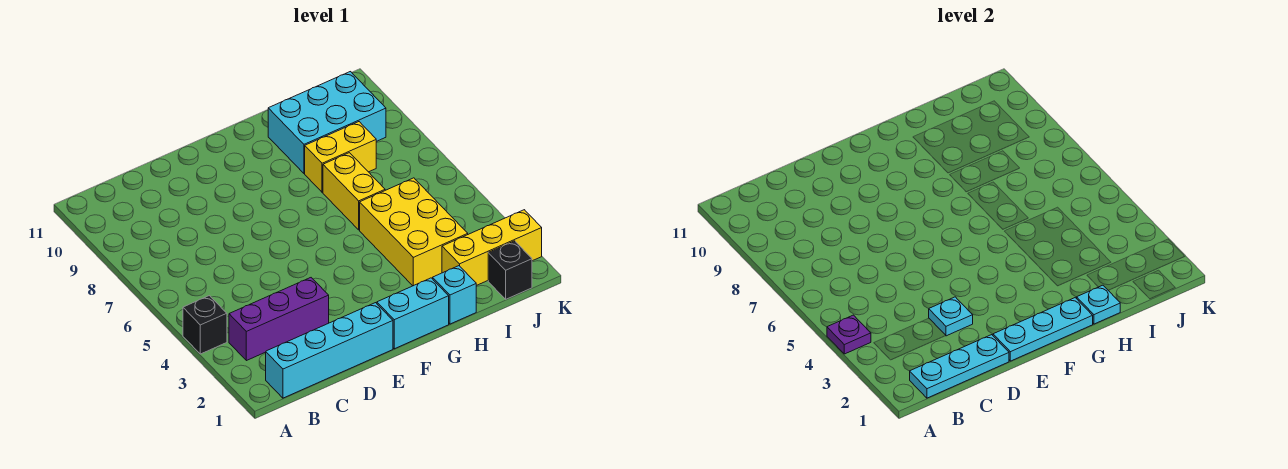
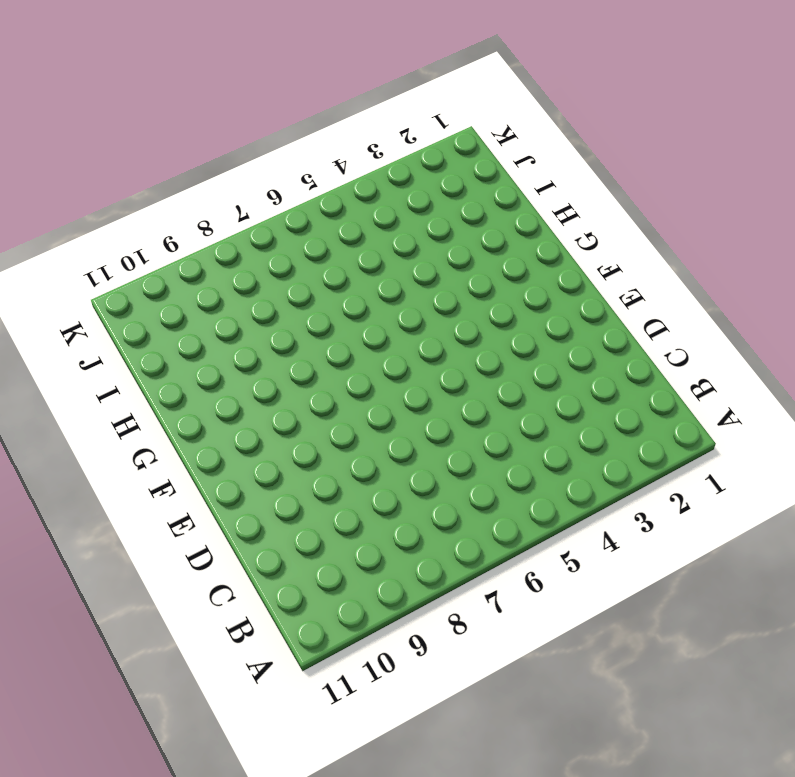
none -> black brick A4 level 1
none -> cyan brick B1:E1 level 1
none -> purple brick B3:D3 level 1

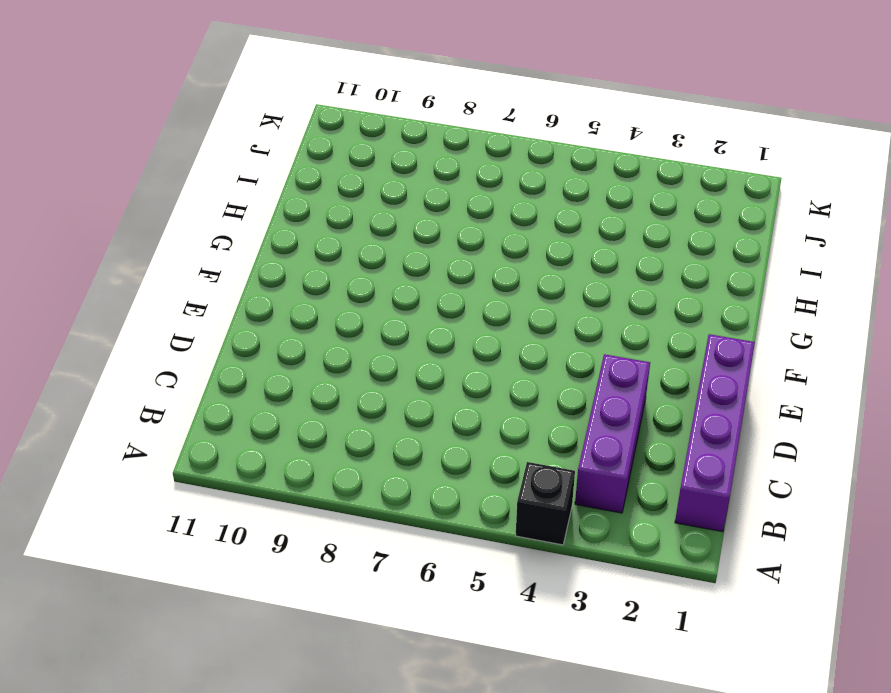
purple brick B1:E1 level 1 -> cyan brick B1:E1 level 1
none -> cyan brick F1:G1 level 1
none -> cyan brick H1 level 1
none -> yellow brick H3:I5 level 1

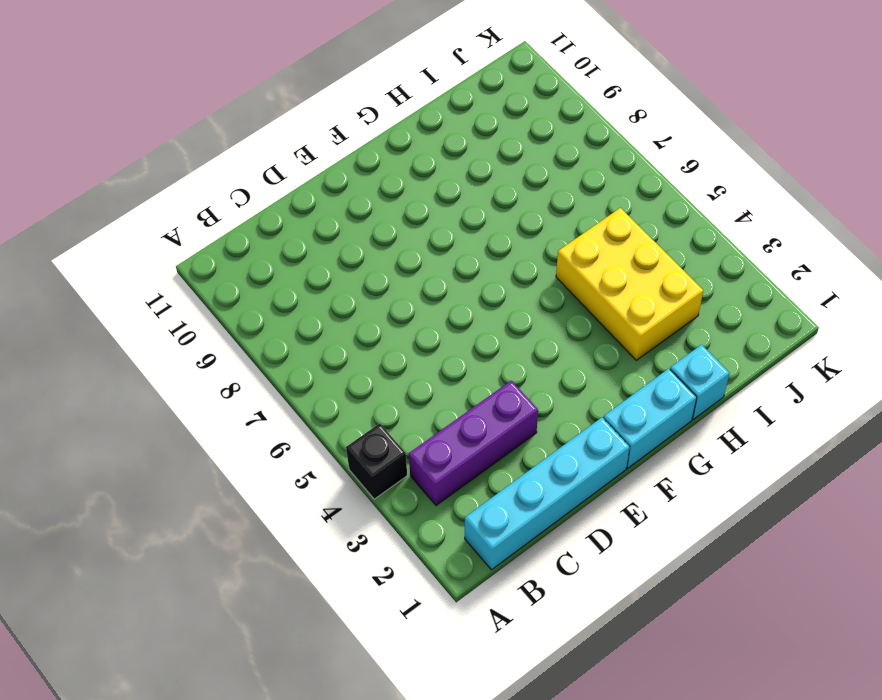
none -> yellow brick H6:H7 level 1
none -> yellow brick H8:I8 level 1
none -> cyan brick H9:J10 level 1

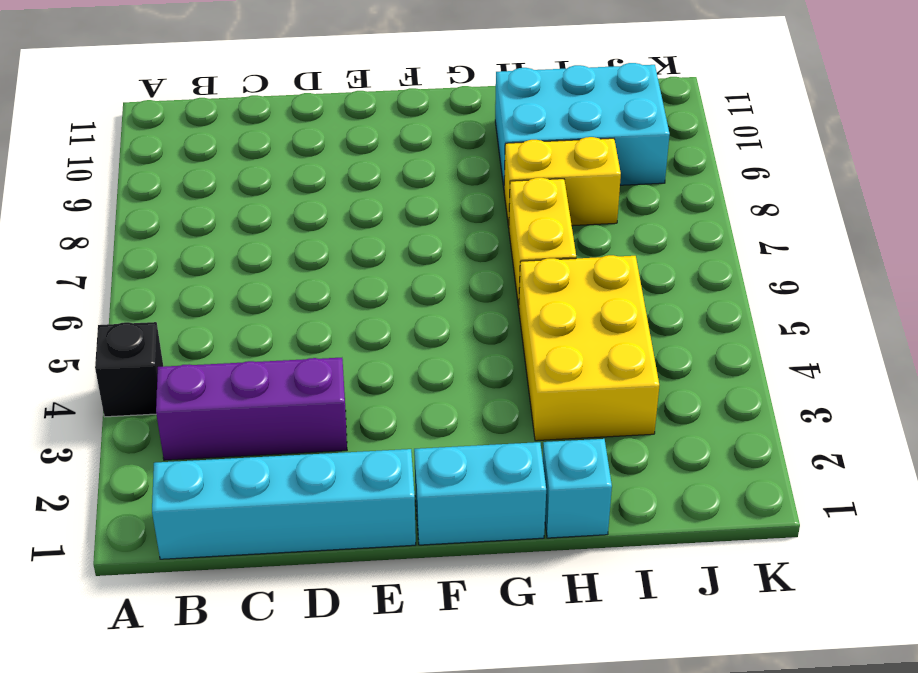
none -> yellow brick I2:K2 level 1
none -> black brick J1 level 1
none -> purple plate A4 level 2

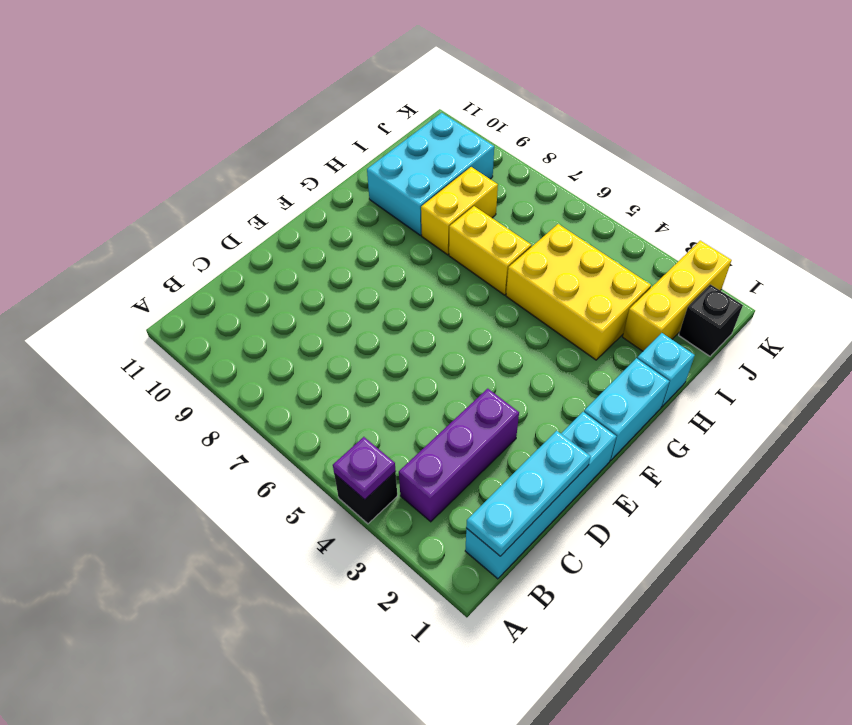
none -> cyan plate D3 level 2
none -> cyan plate E1:G1 level 2
none -> cyan plate H1 level 2

